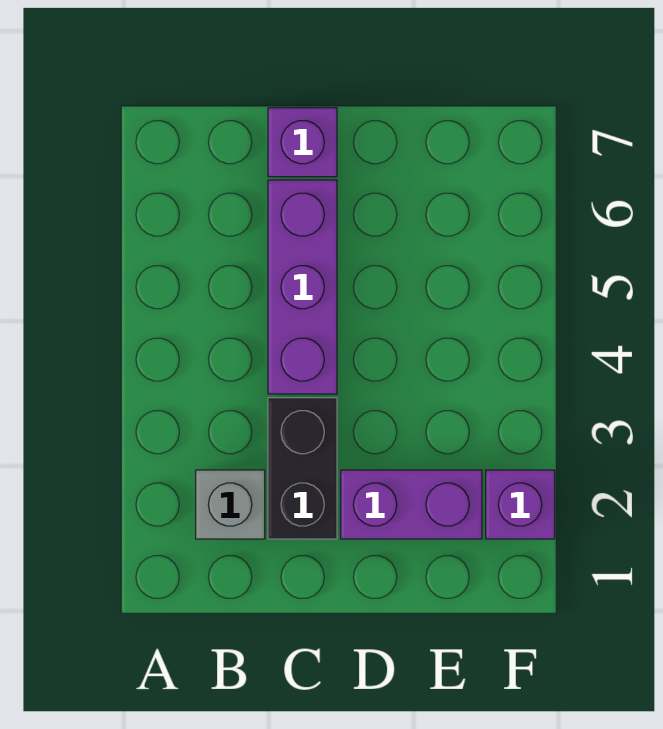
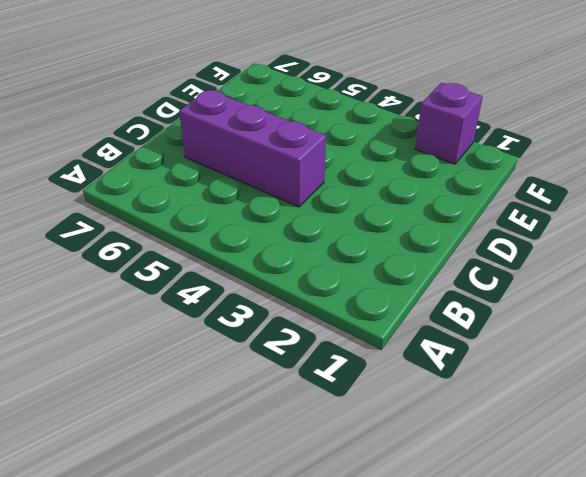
none -> grey brick B2 level 1
none -> black brick C2:C3 level 1

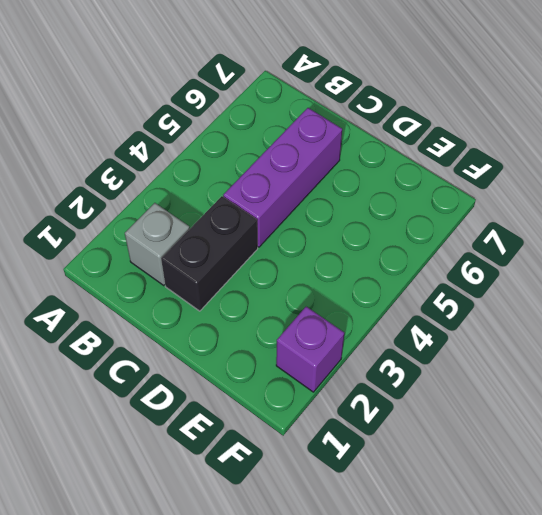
none -> purple brick C7 level 1
none -> purple brick D2:E2 level 1

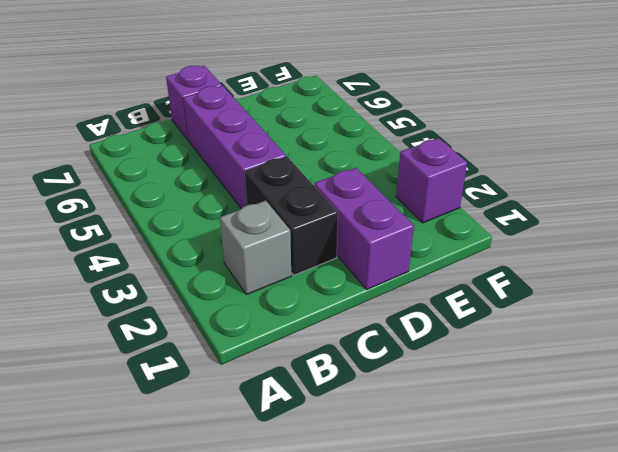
purple brick D1:D2 level 1 -> purple brick D2:E2 level 1

